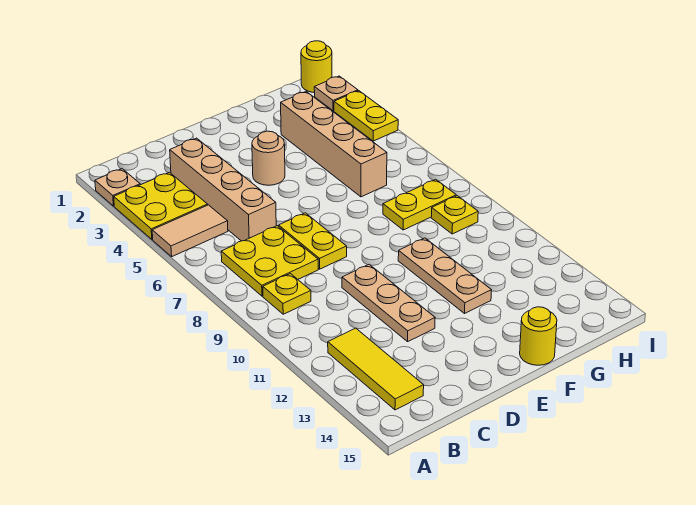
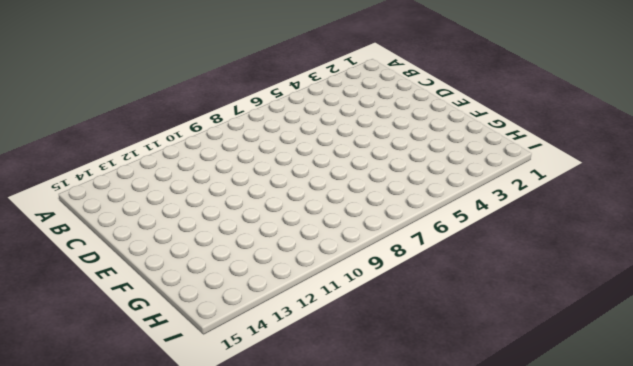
none -> tan plate A2 level 1
none -> yellow plate A3:B4 level 1
none -> tan tile A5:B5 level 1

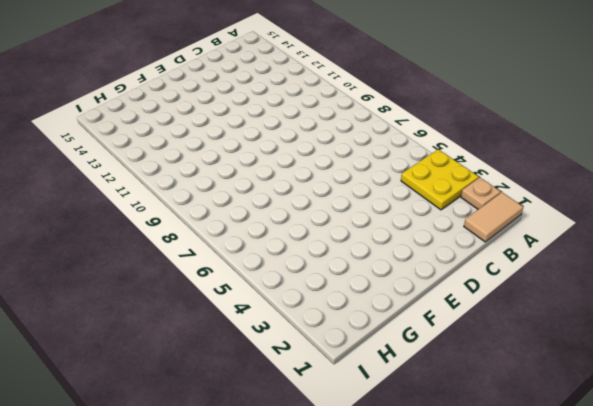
tan tile A1:B1 level 1 -> tan tile A5:B5 level 1
none -> yellow plate B7:C8 level 1
none -> yellow plate B9 level 1
none -> yellow tile B12:B14 level 1

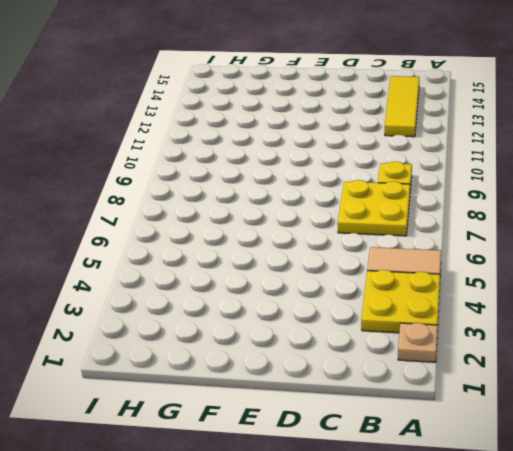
none -> tan brick C3:C6 level 1
none -> yellow plate D7:D8 level 1
none -> tan plate D10:D12 level 1

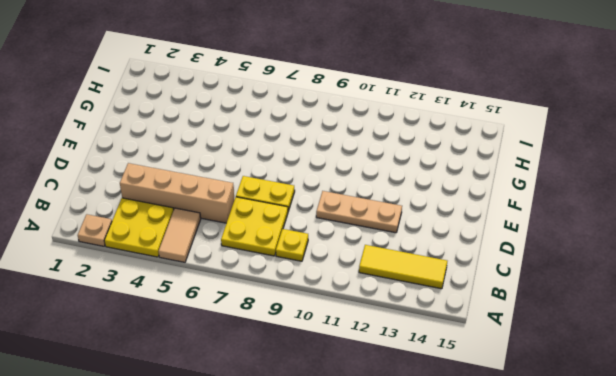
none -> tan round brick E4 level 1
none -> tan plate F10:F12 level 1
none -> yellow round brick F15 level 1

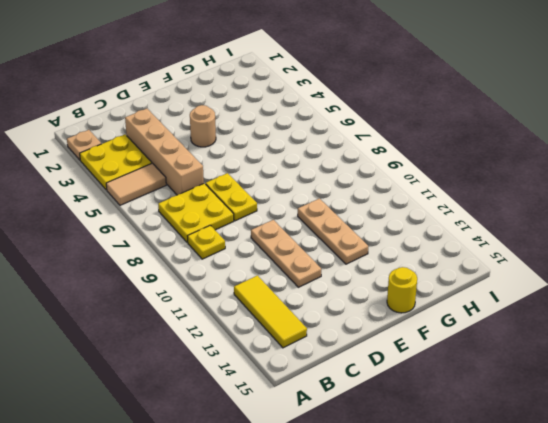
none -> tan brick G3:G6 level 1
none -> yellow plate G8:H8 level 1
none -> yellow plate H9 level 1

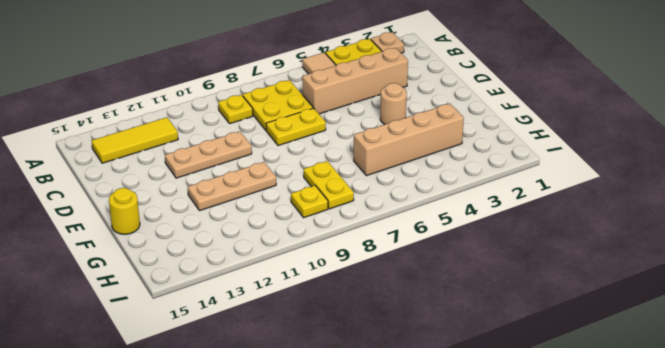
none -> yellow round brick I1 level 1
none -> tan plate I2 level 1
none -> yellow plate I3:I4 level 1

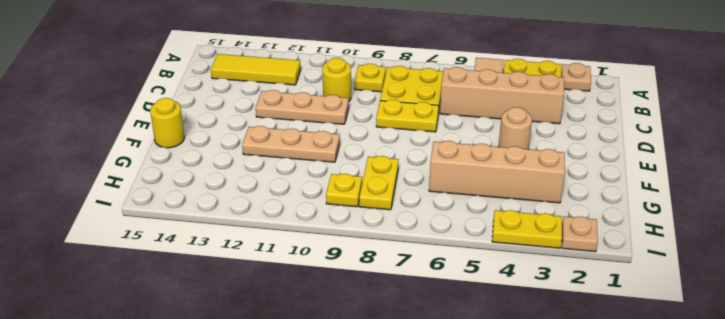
yellow round brick C10 level 1 -> yellow round brick I1 level 1

